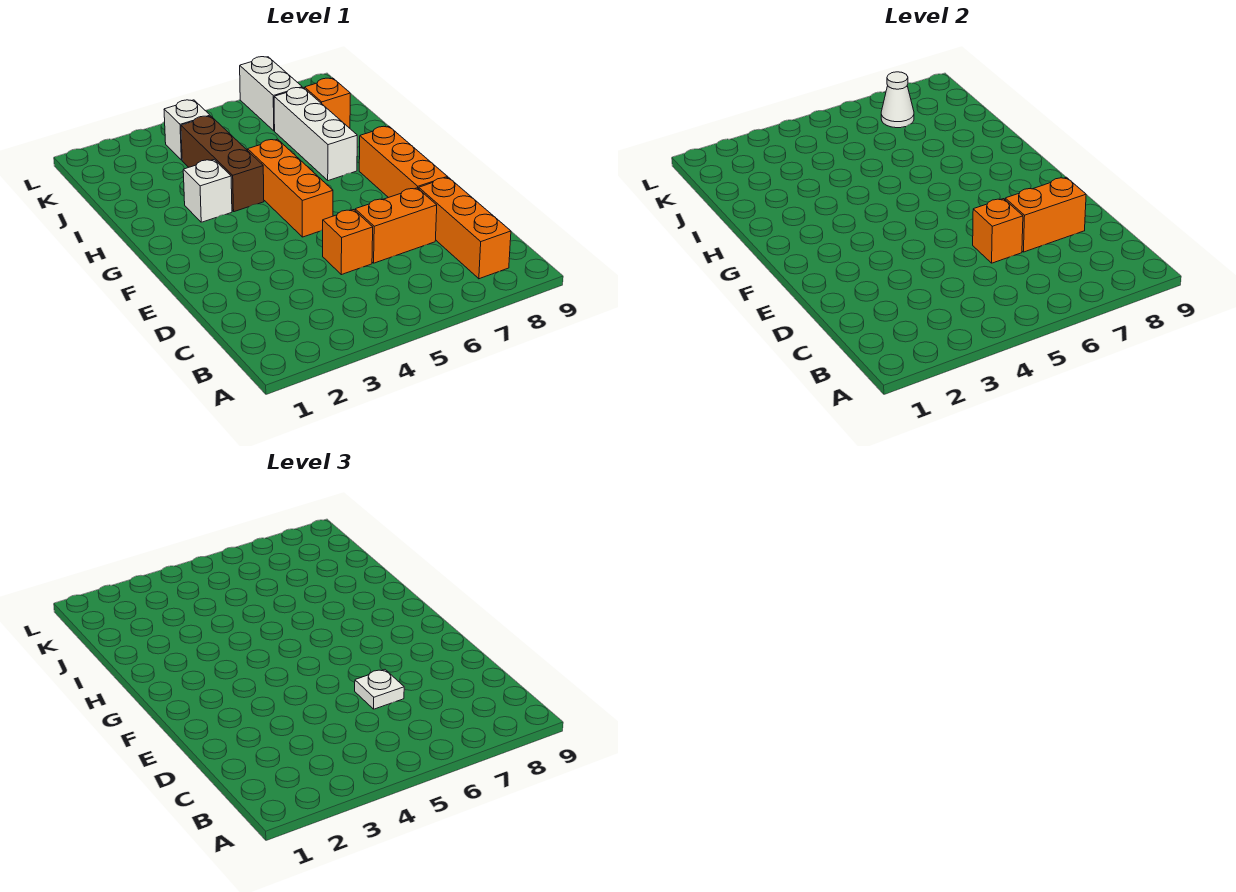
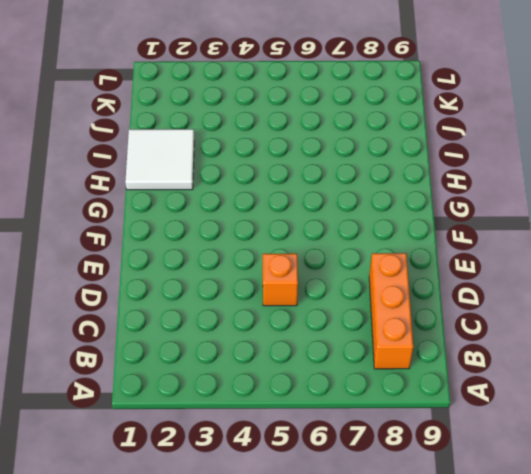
white tile H1:I2 level 1 -> none
none -> orange brick D6:D7 level 1
none -> orange brick E8:G8 level 1
none -> orange brick F5:H5 level 1

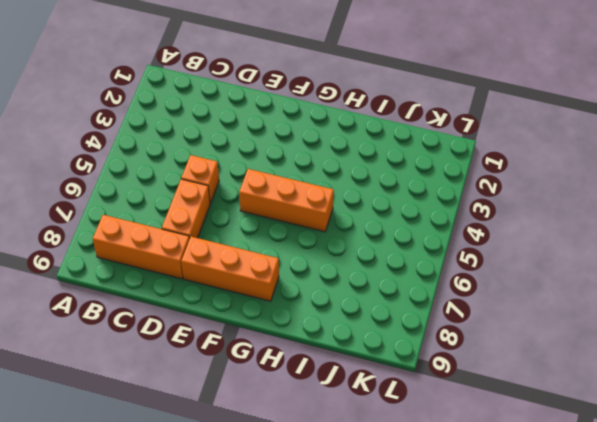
none -> white brick H3 level 1
none -> brown brick H4:J4 level 1
none -> white brick H7:J7 level 1

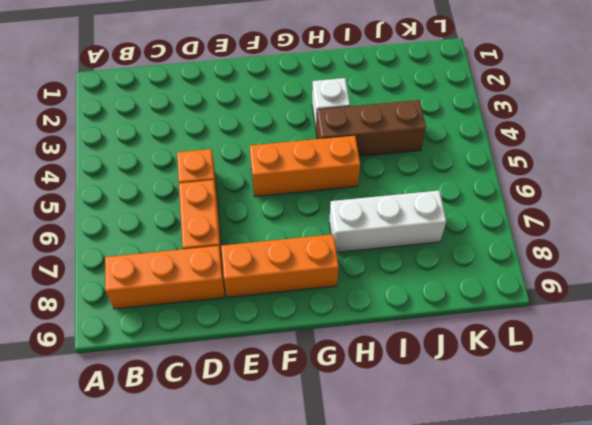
none -> orange brick J8 level 1
none -> white brick K4 level 1
none -> white brick K7:L7 level 1

